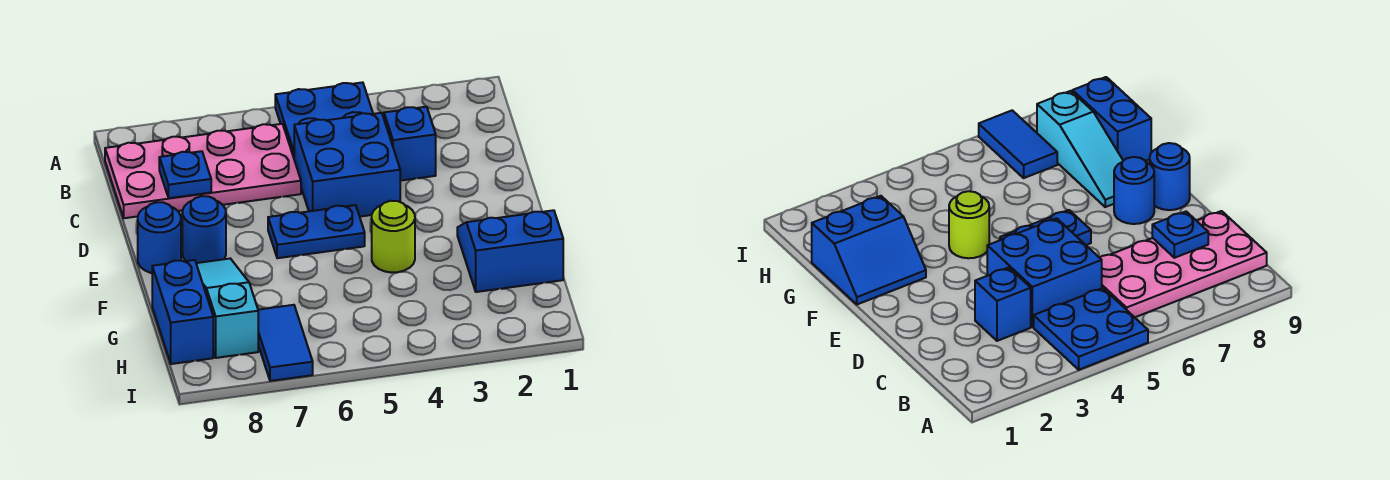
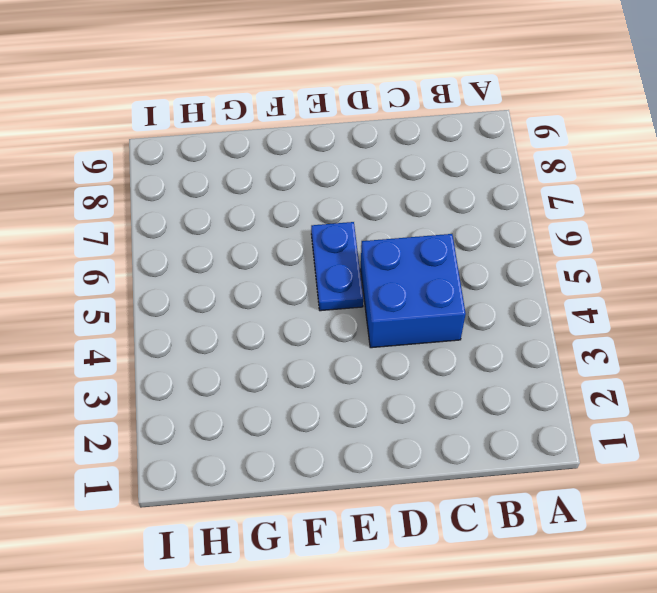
none -> blue plate A4:B5 level 1
none -> pink plate B6:C9 level 1
none -> blue brick C3 level 1

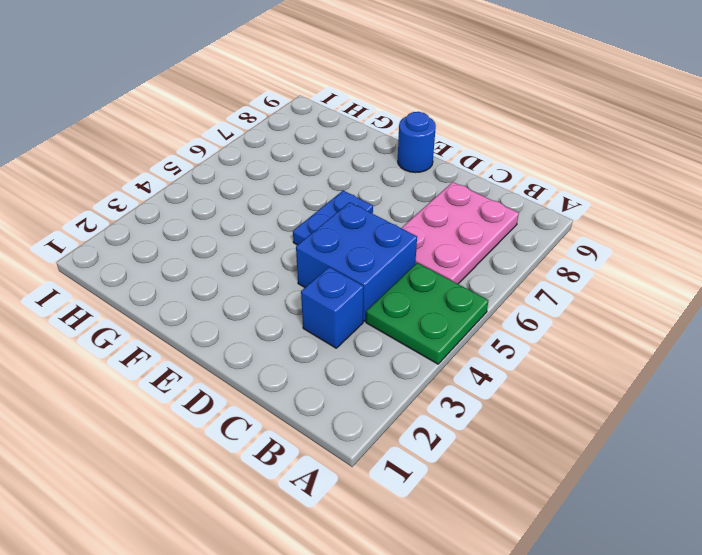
green plate A4:B5 level 1 -> blue plate A4:B5 level 1
pink plate B6:C8 level 1 -> pink plate B6:C9 level 1
none -> blue round brick E8 level 1
none -> blue slope F1:G2 level 1 top G
none -> lime round brick F4 level 1

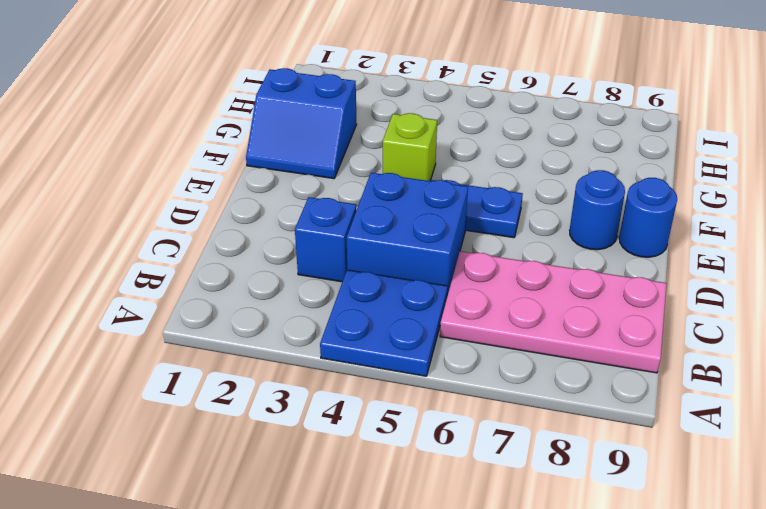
lime brick F4 level 1 -> lime round brick F4 level 1
none -> cyan slope F8:H8 level 1 top H
none -> blue brick G9:H9 level 1
none -> blue tile H7:I7 level 1

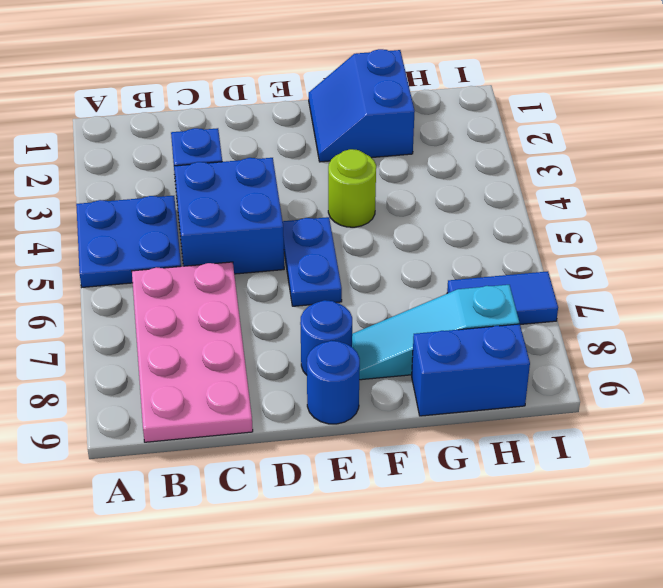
none -> blue plate C8 level 2

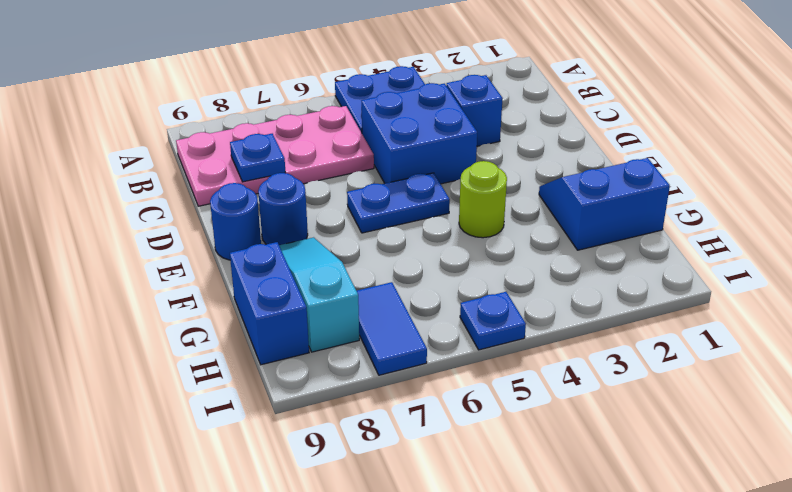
blue plate I5 level 1 -> none

